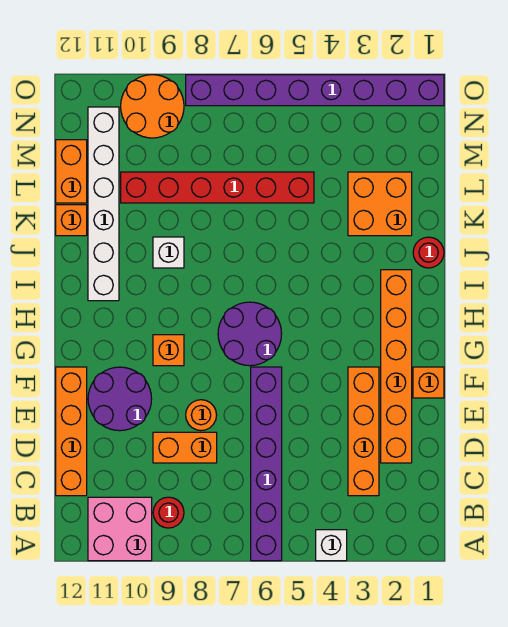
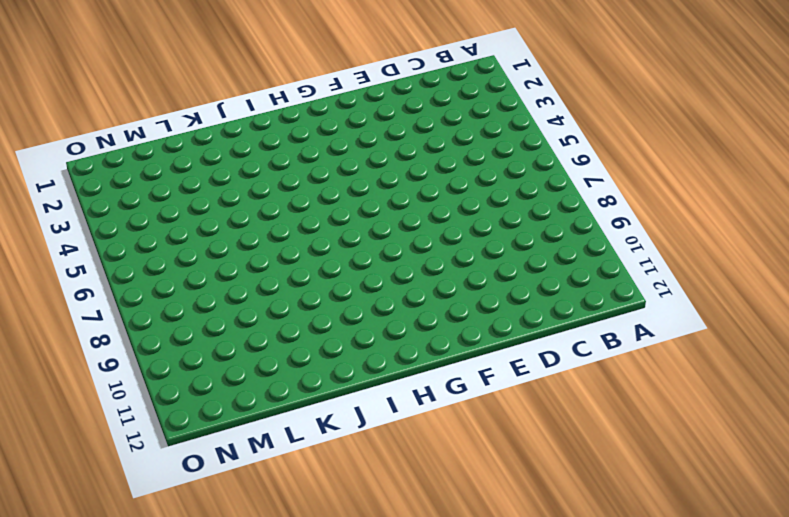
none -> white brick A4 level 1
none -> purple brick A6:F6 level 1
none -> pink brick A10:B11 level 1

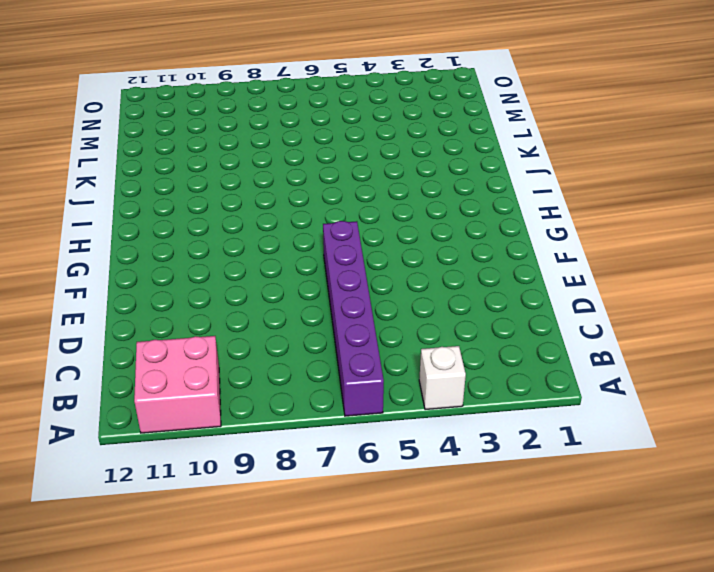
none -> red round brick B9 level 1
none -> orange brick C3:F3 level 1
none -> orange brick C12:F12 level 1

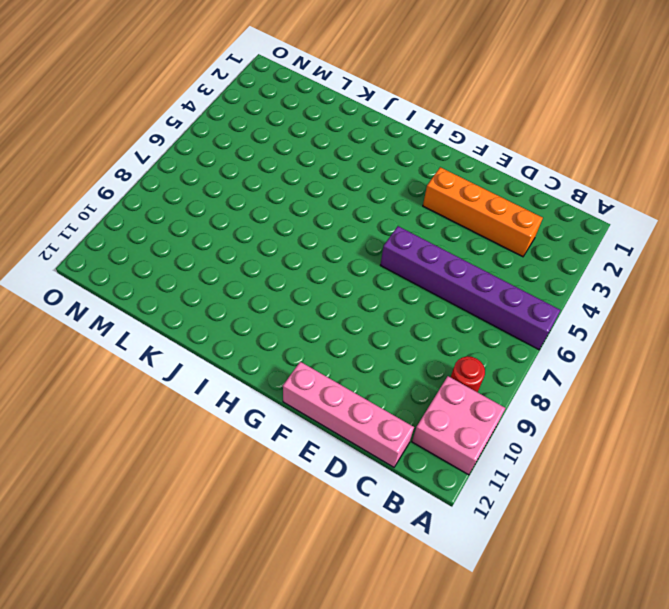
pink brick C12:F12 level 1 -> orange brick C12:F12 level 1
none -> white brick A4 level 1
none -> orange brick D2:I2 level 1
none -> orange brick D8:D9 level 1

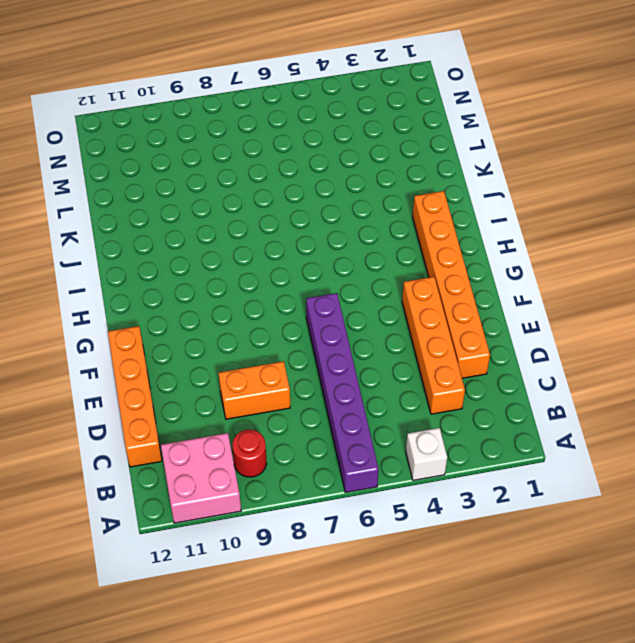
none -> orange round brick E8 level 1
none -> purple round brick E10:F11 level 1
none -> orange brick F1 level 1

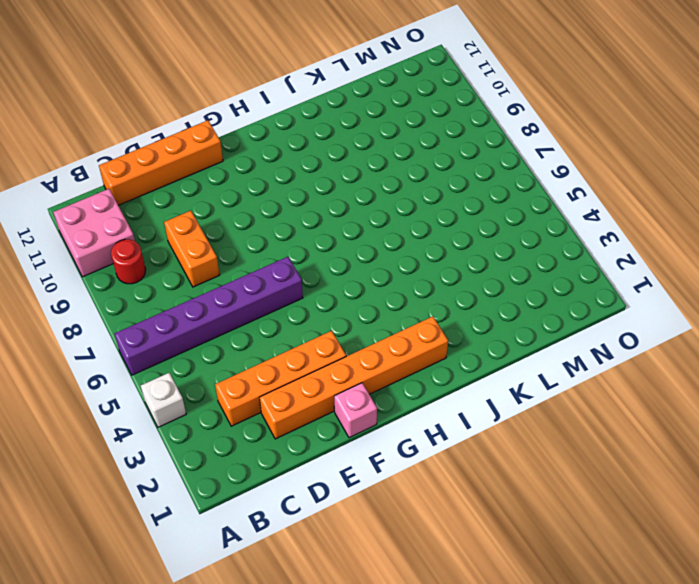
pink brick F1 level 1 -> orange brick F1 level 1
none -> orange round brick E8 level 1
none -> purple round brick E10:F11 level 1
none -> purple round brick G6:H7 level 1

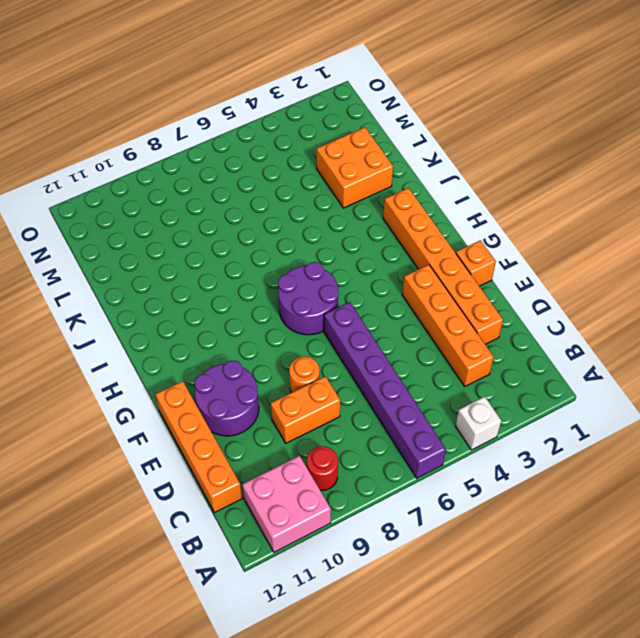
none -> orange brick G9 level 1
none -> white brick I11:N11 level 1
none -> red round brick J1 level 1

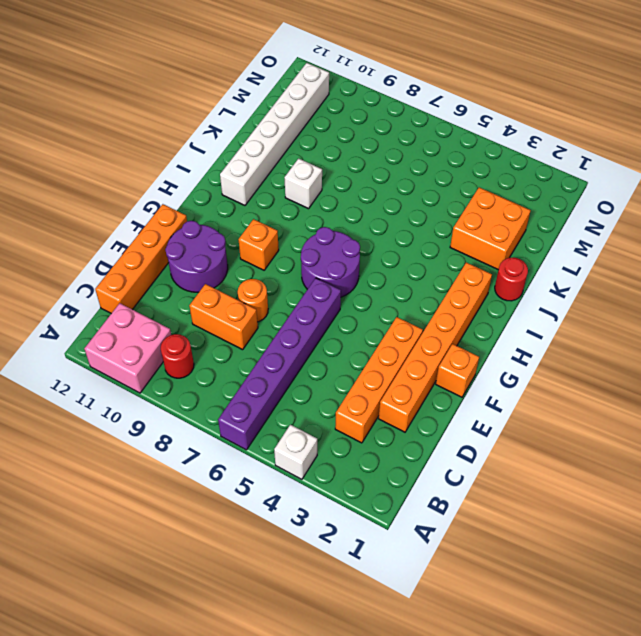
none -> orange brick K12 level 1
none -> red brick L5:L10 level 1
none -> orange brick L12:M12 level 1

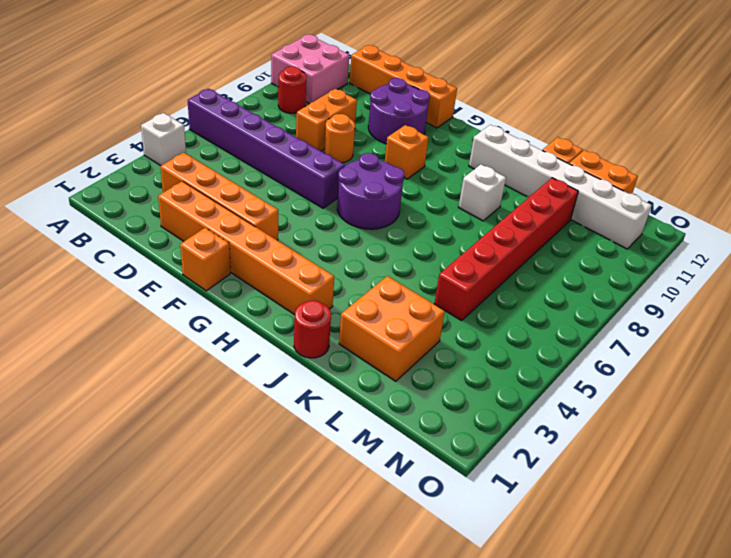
none -> orange round brick N9:O10 level 1
none -> purple brick O1:O8 level 1

